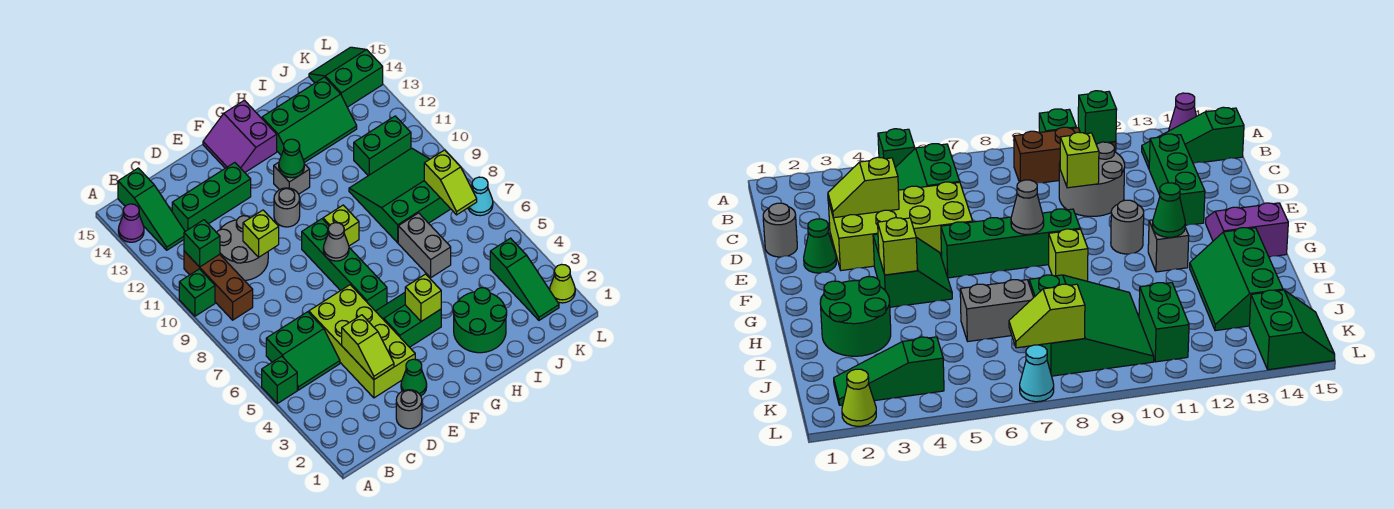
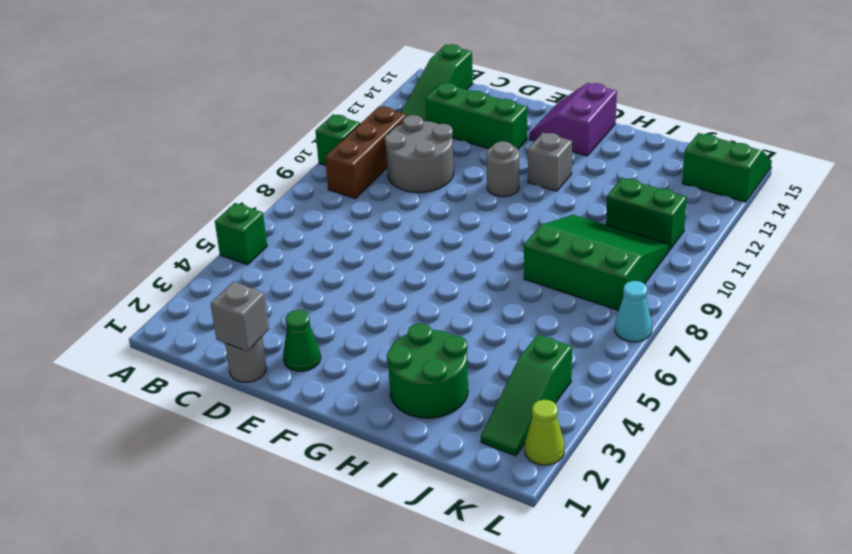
grey brick D1 level 2 -> none
none -> purple cone A14 level 1
none -> green slope B5:C6 level 1 top 6
none -> lime brick D3:E6 level 1
none -> green slope F4:G5 level 1 top 4

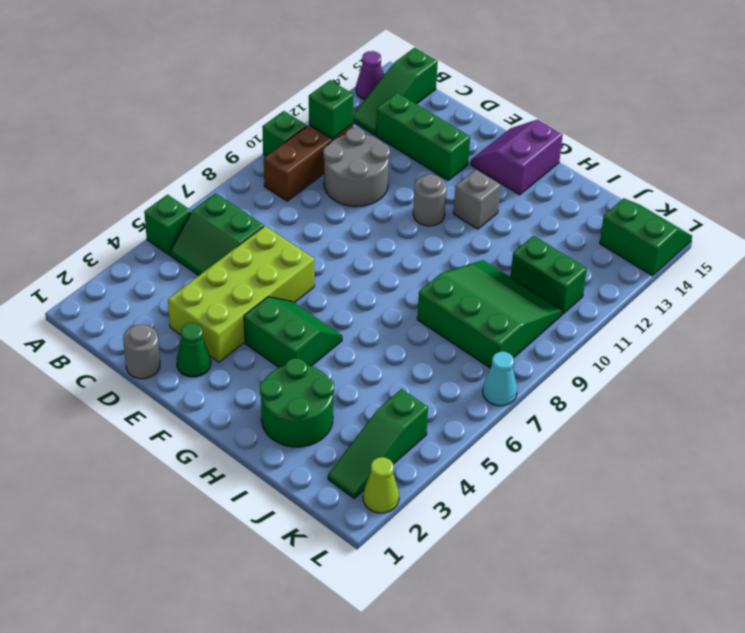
none -> green brick F6:F9 level 1
none -> lime brick G9 level 1
none -> green slope H13:J14 level 1 top 14
none -> grey brick I6:I7 level 1

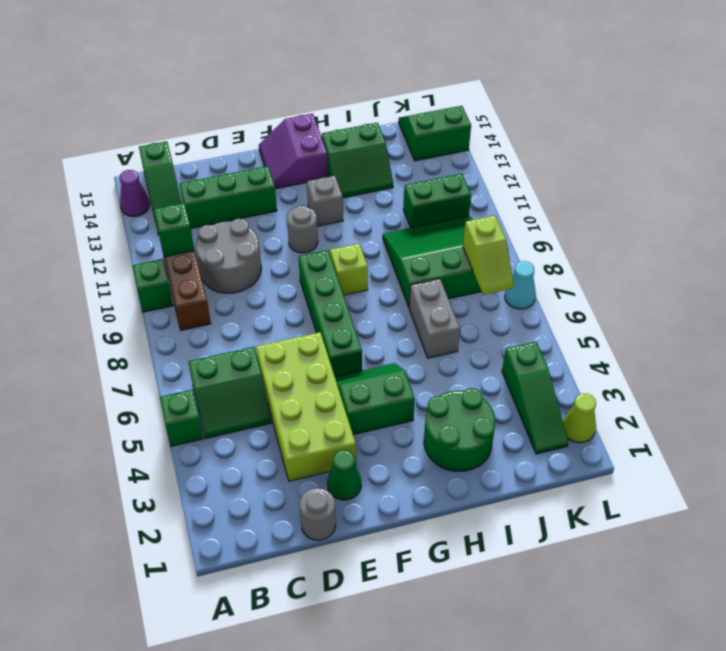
green slope H13:I14 level 1 top 14 -> green slope H13:J14 level 1 top 14
none -> lime slope D3:D4 level 2 top 4
none -> lime brick D10 level 2
none -> grey cone F8 level 2
none -> lime brick G4 level 2

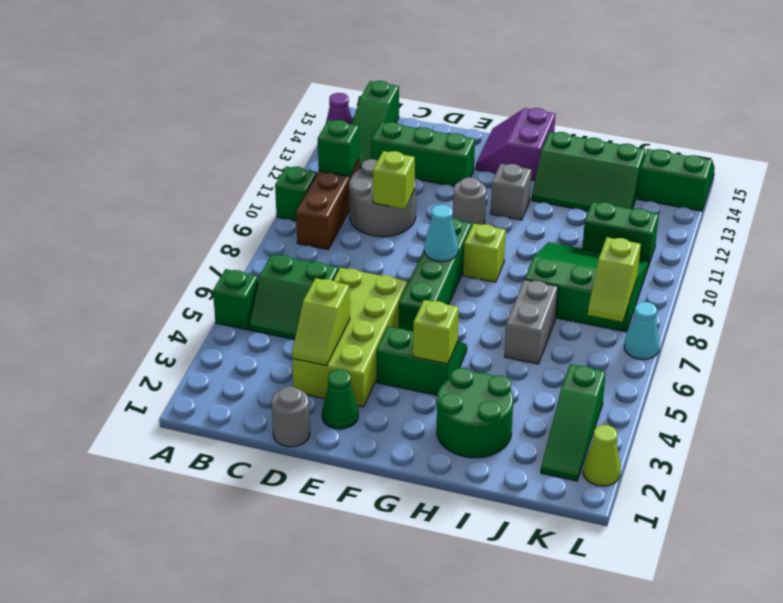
cyan cone F8 level 2 -> grey cone F8 level 2
none -> green cone G12 level 2

